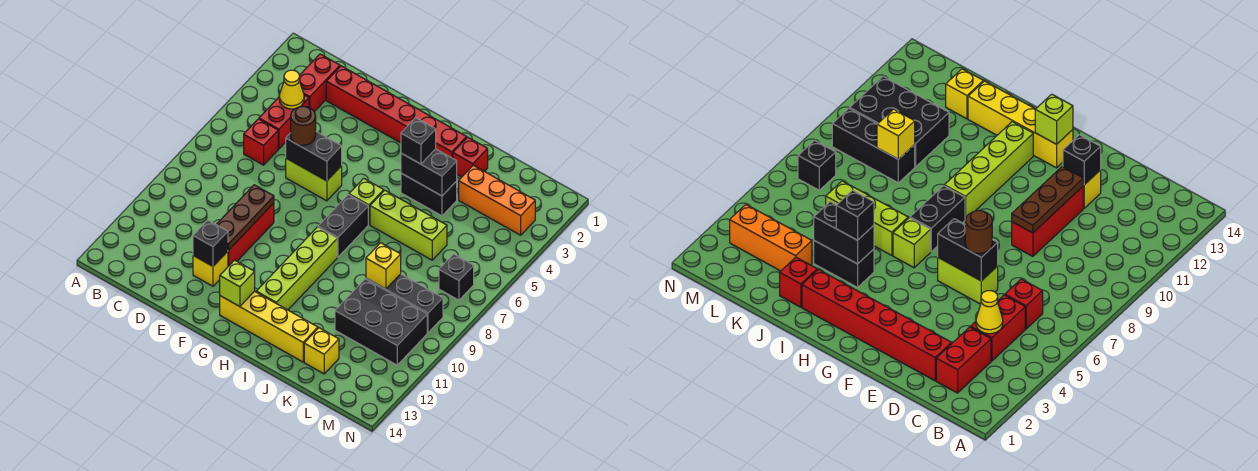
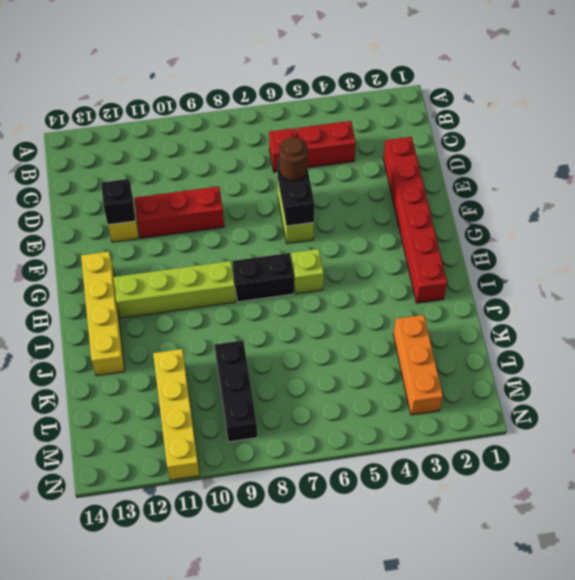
yellow brick K11:N11 level 1 -> black brick K10:M11 level 1
none -> red brick C2:C3 level 1
none -> black brick I4:J4 level 1
none -> lime brick I6:K6 level 1

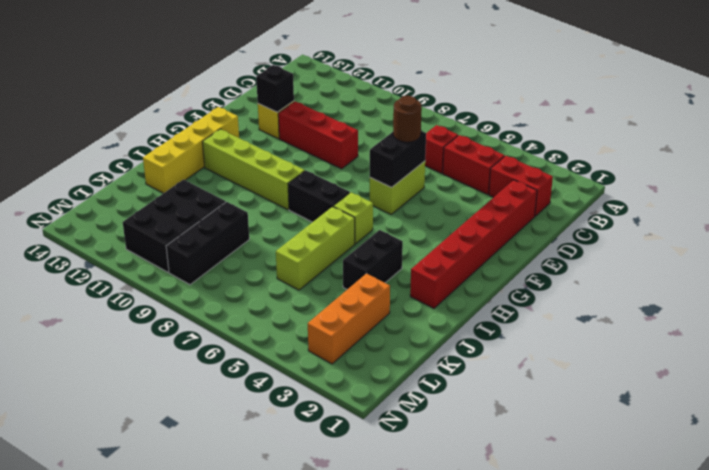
none -> red brick J2 level 1
none -> yellow brick K13 level 1
none -> black brick M7 level 1

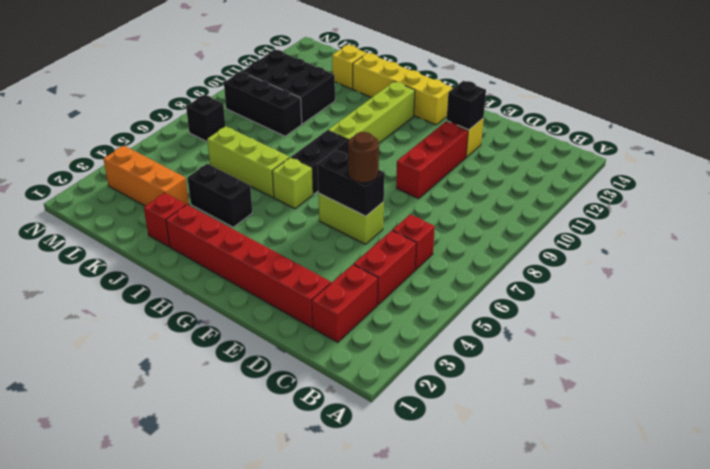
none -> yellow cone C4 level 2
none -> brown plate E9:E11 level 2
none -> lime brick G13 level 2

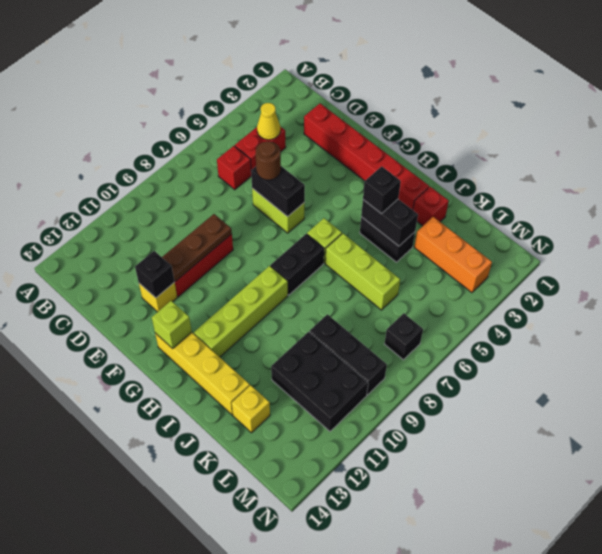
none -> red brick C2:C3 level 1
none -> yellow brick K9 level 2

